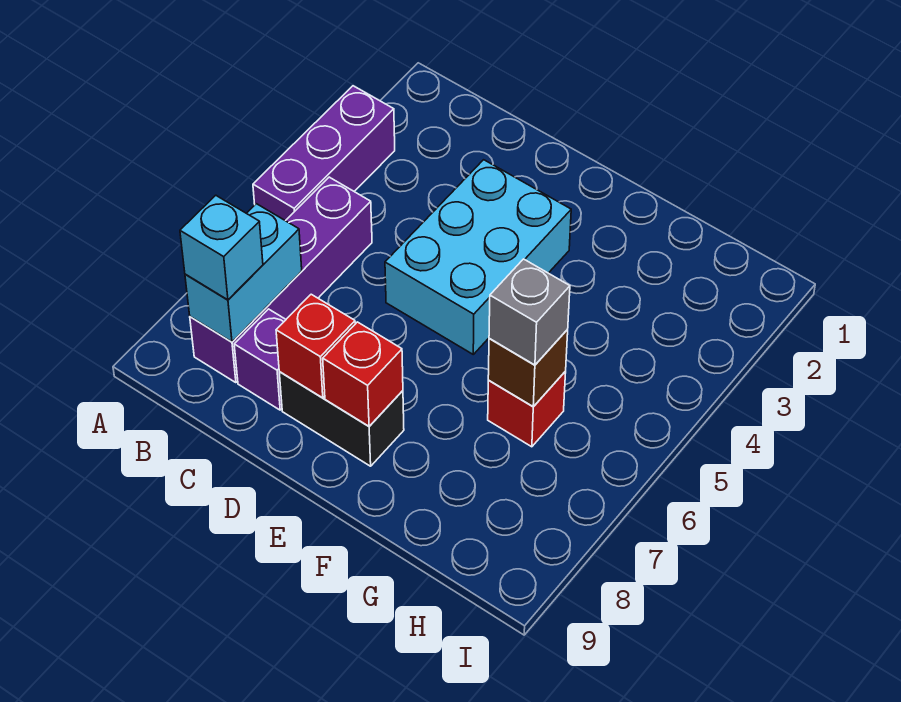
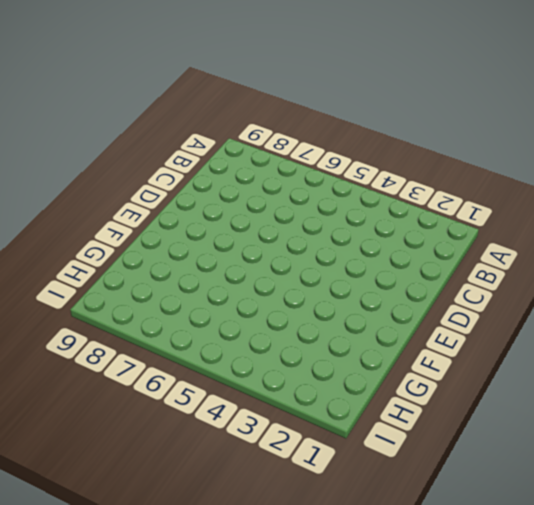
none -> purple brick A3:A5 level 1
none -> purple brick B5:B8 level 1
none -> purple brick C8 level 1

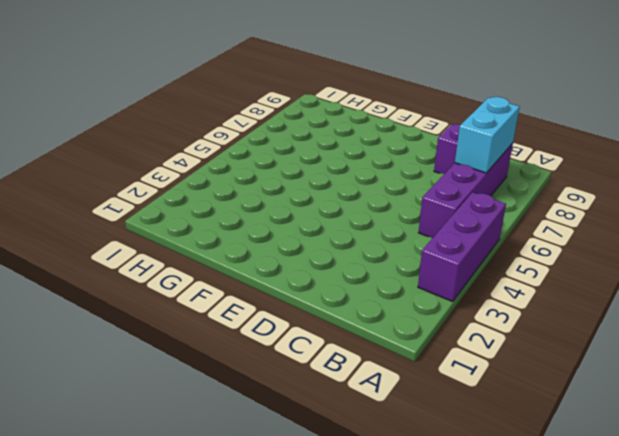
none -> cyan brick D3:E5 level 1
none -> black brick D8:E8 level 1
none -> red brick G6 level 1

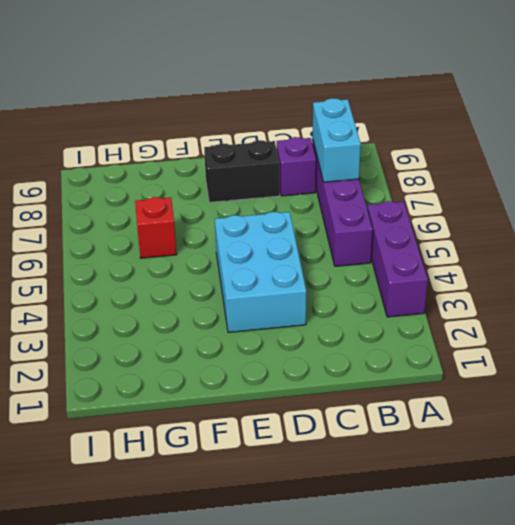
none -> red brick D8 level 2
none -> red brick E8 level 2
none -> brown brick G6 level 2

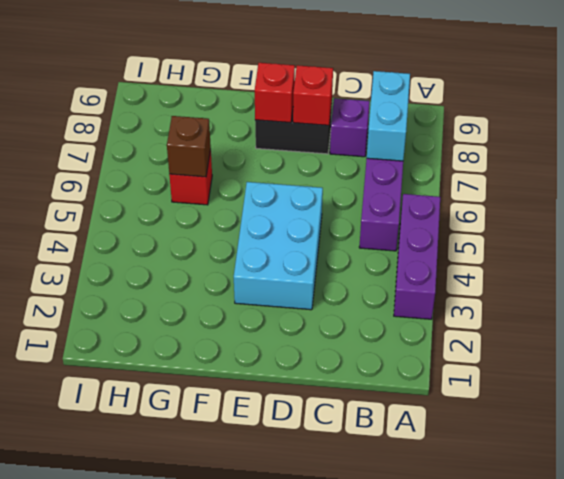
none -> cyan brick B8 level 3
none -> grey brick G6 level 3

